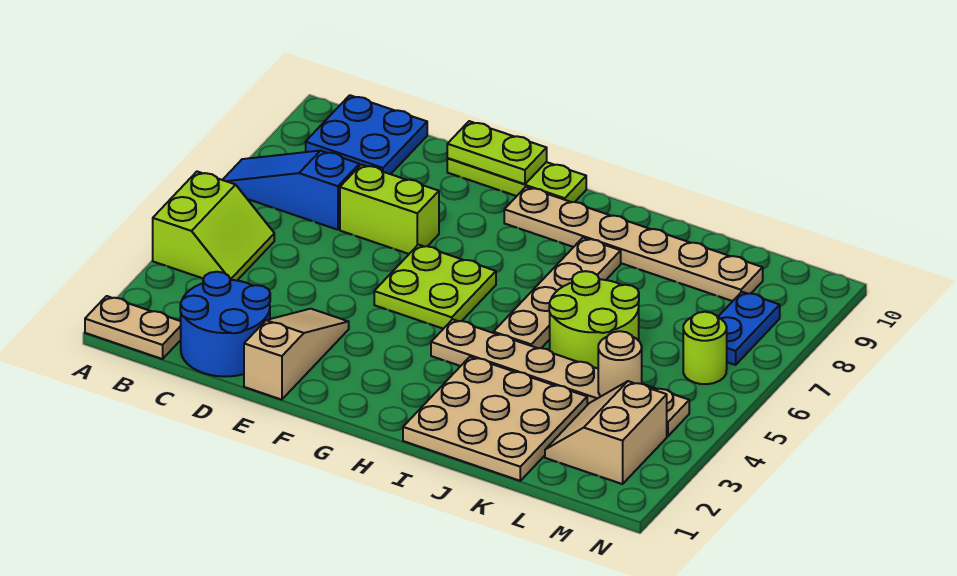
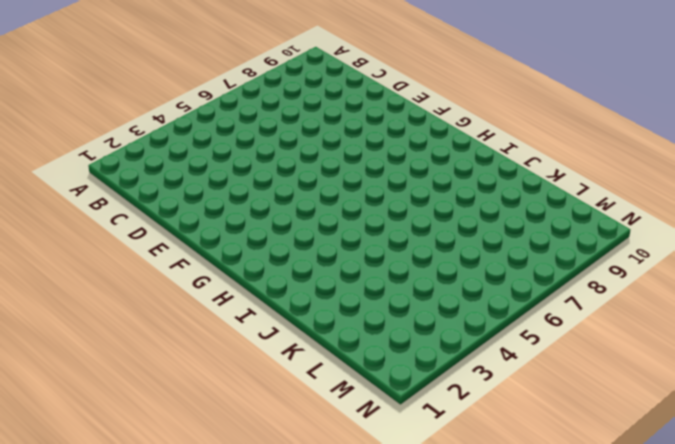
none -> tan plate A1:B1 level 1
none -> lime slope A4:B5 level 1 top A
none -> blue slope A7:C7 level 1 top C

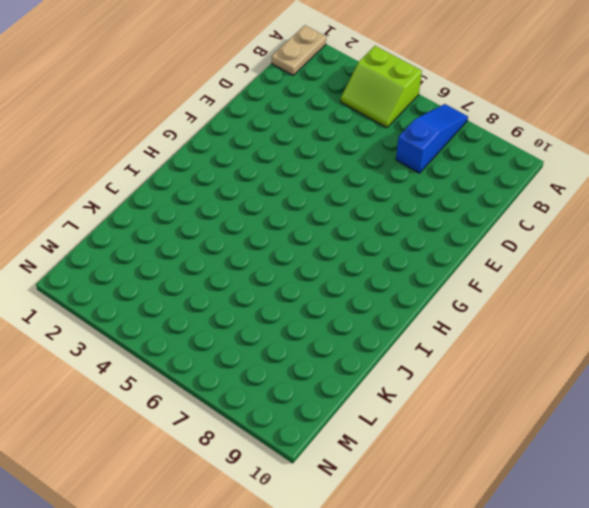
none -> blue plate B9:C10 level 1
none -> blue round brick C1:D2 level 1
none -> lime brick D7:E7 level 1

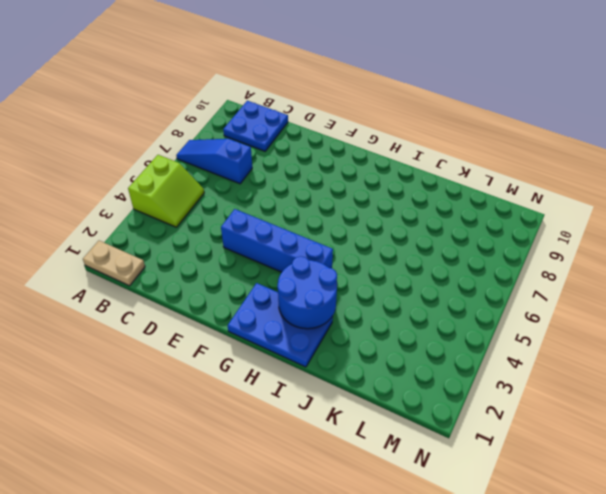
blue brick E4:H4 level 1 -> tan plate H4:M4 level 1
blue plate G1:I2 level 1 -> tan plate I1:K3 level 1
blue round brick H2:I3 level 2 -> blue round brick C1:D2 level 1
none -> lime brick D7:E7 level 1
none -> tan slope E1:E3 level 1 top 1
none -> lime plate E10:G10 level 1

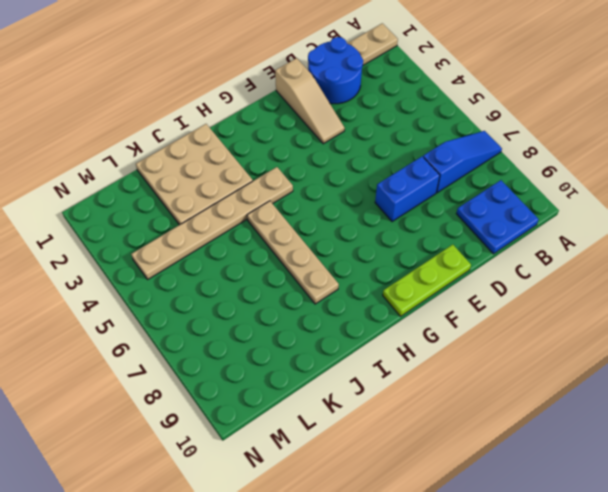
blue brick D7:E7 level 1 -> lime brick D7:E7 level 1
none -> lime slope A4:B5 level 1 top A
none -> lime plate F5:G6 level 1
none -> tan plate G9:L9 level 1

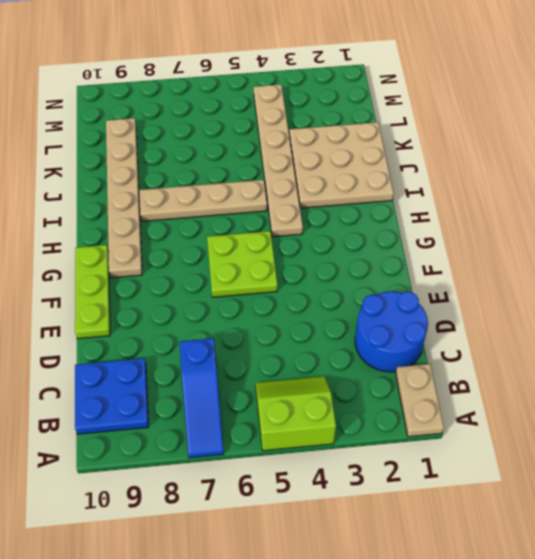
none -> lime brick D7:E7 level 1
none -> tan slope E1:E3 level 1 top 1
none -> lime round brick J5:K6 level 1

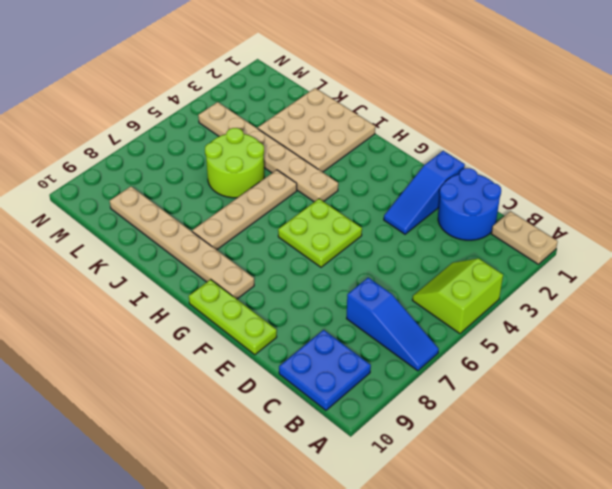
blue slope E1:E3 level 1 top 1 -> tan slope E1:E3 level 1 top 1
none -> lime brick D7:E7 level 1
none -> tan slope L2:M3 level 1 top M
none -> lime round brick M6 level 1

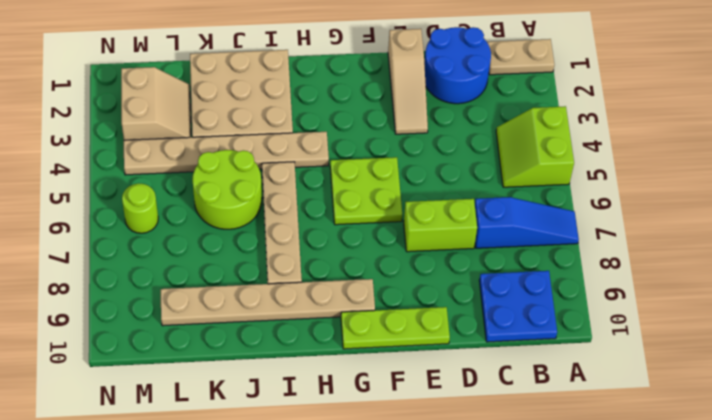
none -> blue plate M7:M8 level 1
none -> lime plate E10:F10 level 2
none -> tan round brick L4 level 2

